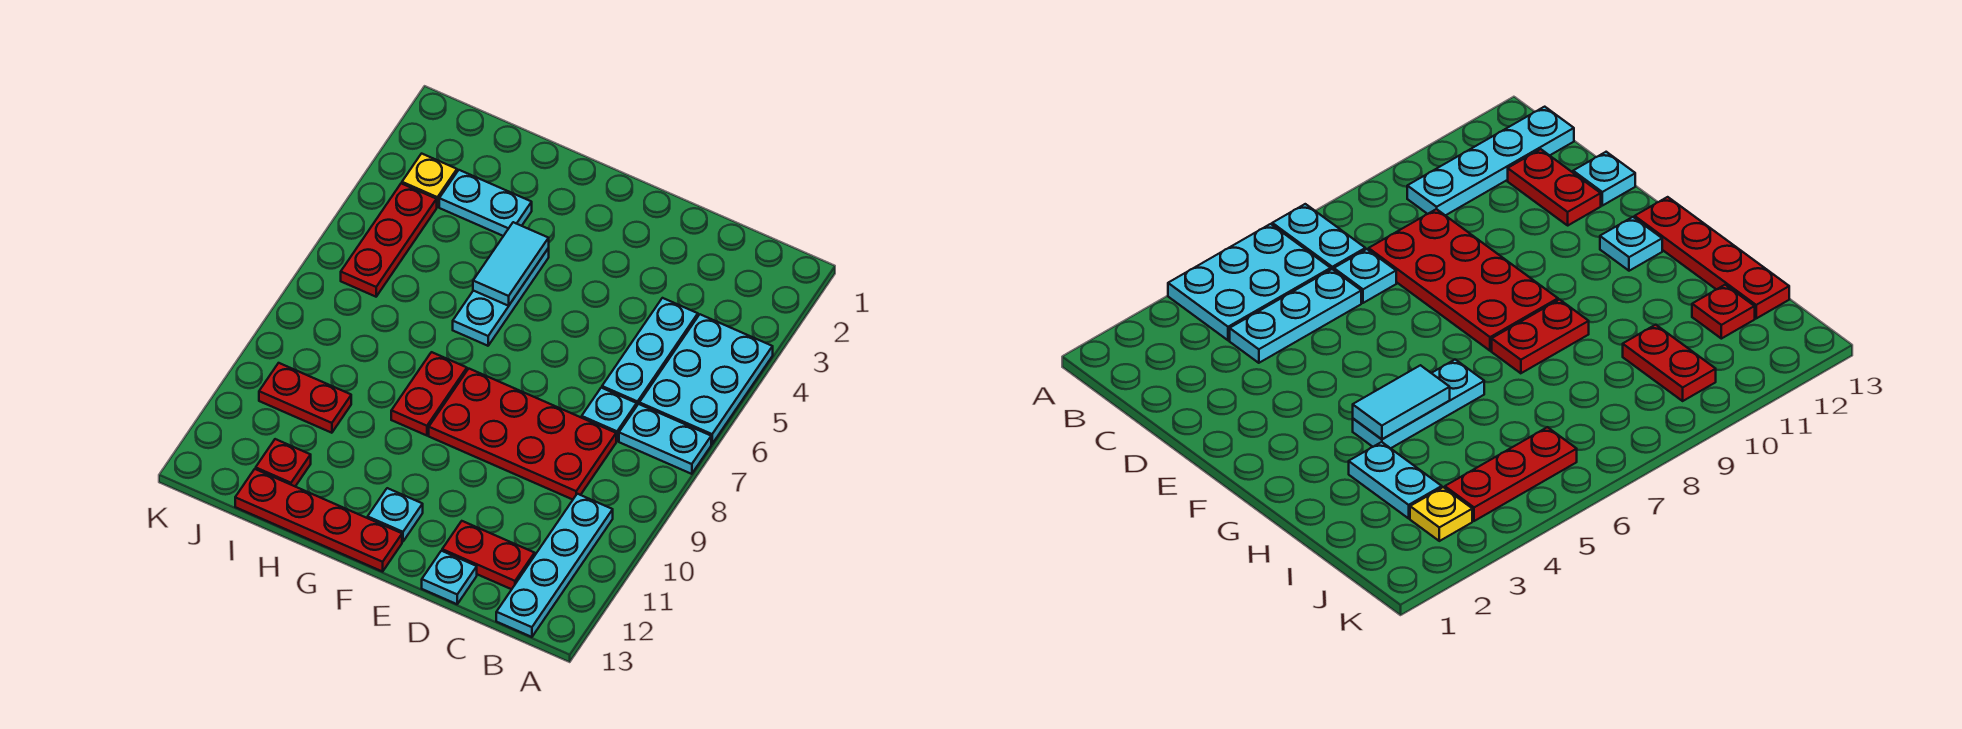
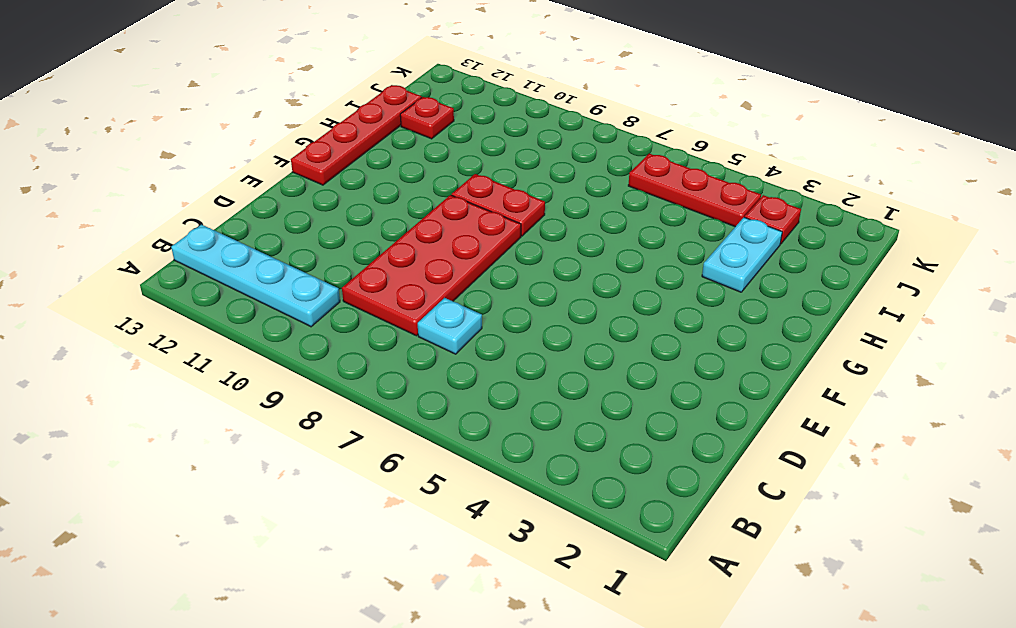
red plate J3 level 1 -> yellow plate J3 level 1
none -> cyan plate A4:B6 level 1
none -> cyan plate A7:B7 level 1
none -> cyan plate C4:C6 level 1

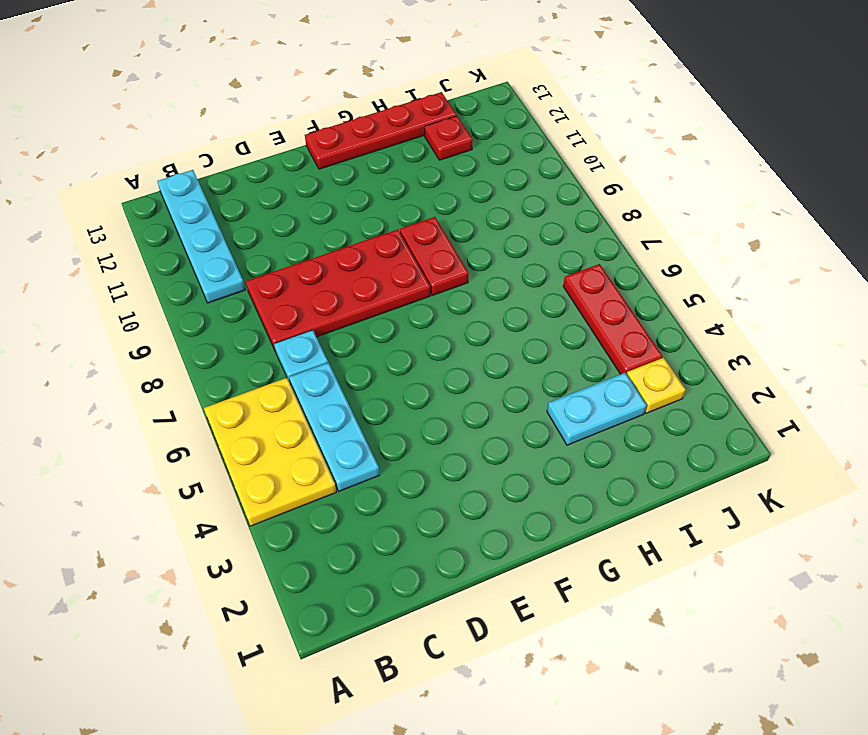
yellow plate A4:B6 level 1 -> cyan plate A4:B6 level 1
none -> cyan plate A7:B7 level 1
none -> red plate C12:D12 level 1
none -> cyan plate D13 level 1

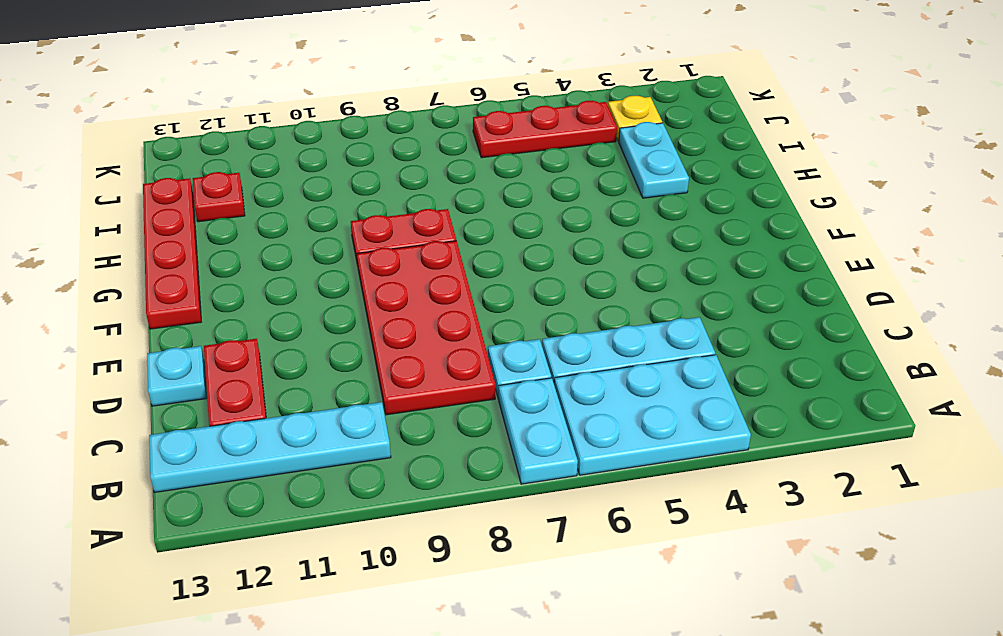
none -> cyan plate F12 level 1
none -> cyan plate G4:G6 level 1
none -> red plate I10:J10 level 1

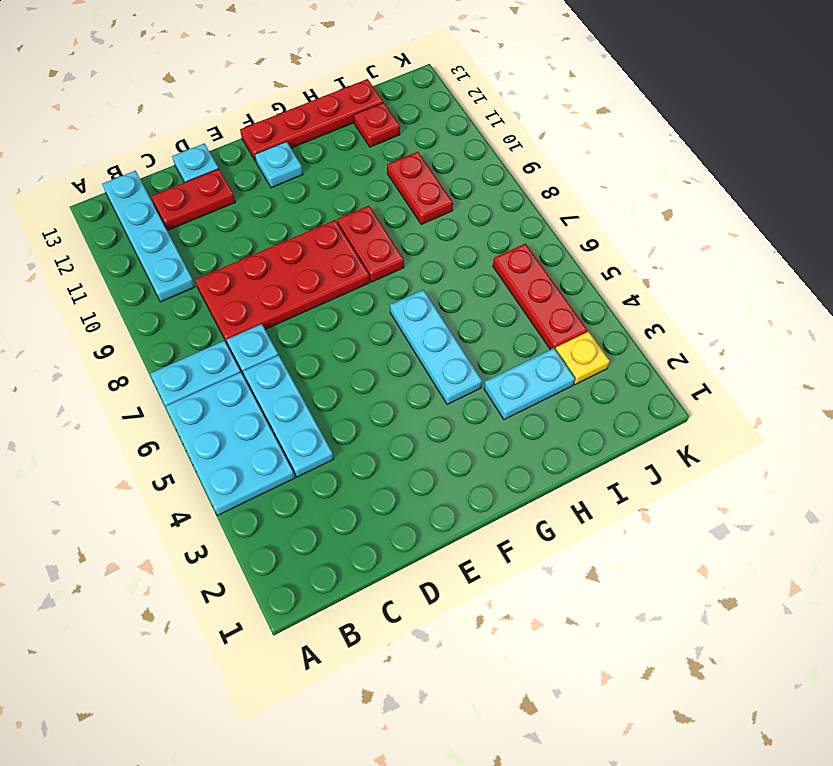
red plate I9:I10 level 1 -> red plate I10:J10 level 1
none -> cyan tile G4:G5 level 2

